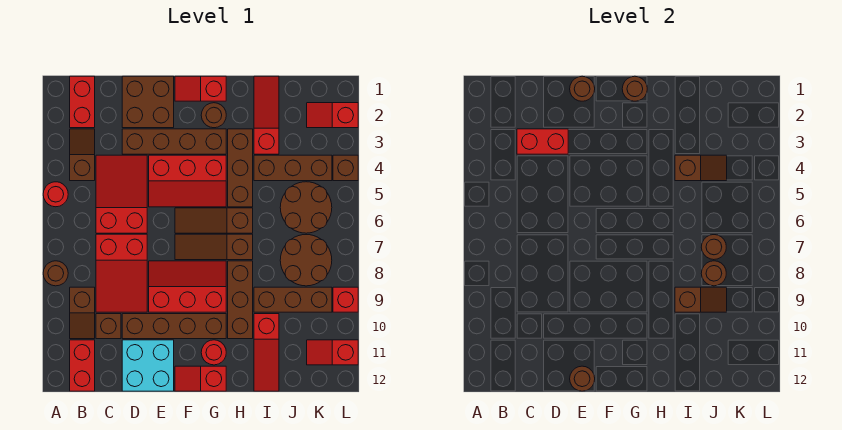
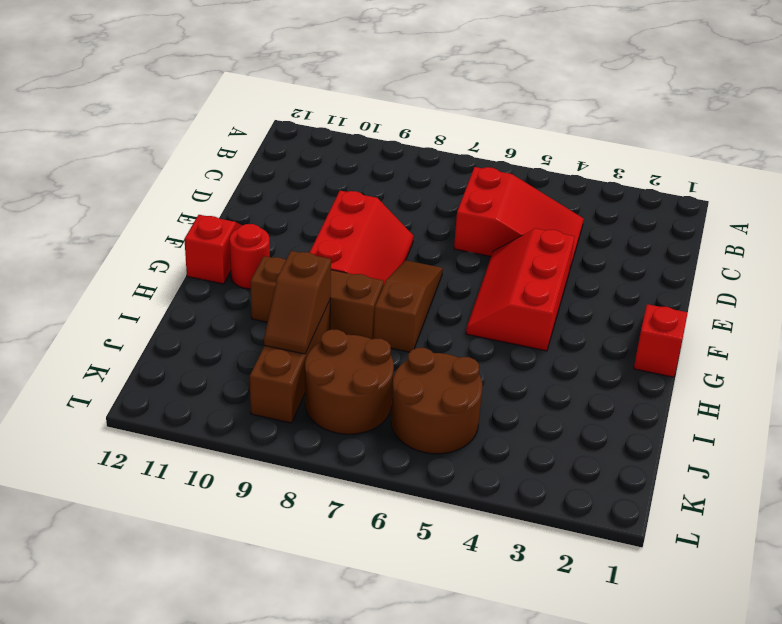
none -> red round brick A5 level 1
none -> brown round brick A8 level 1
none -> red brick B1:B2 level 1
none -> brown slope B3:B4 level 1 top 4

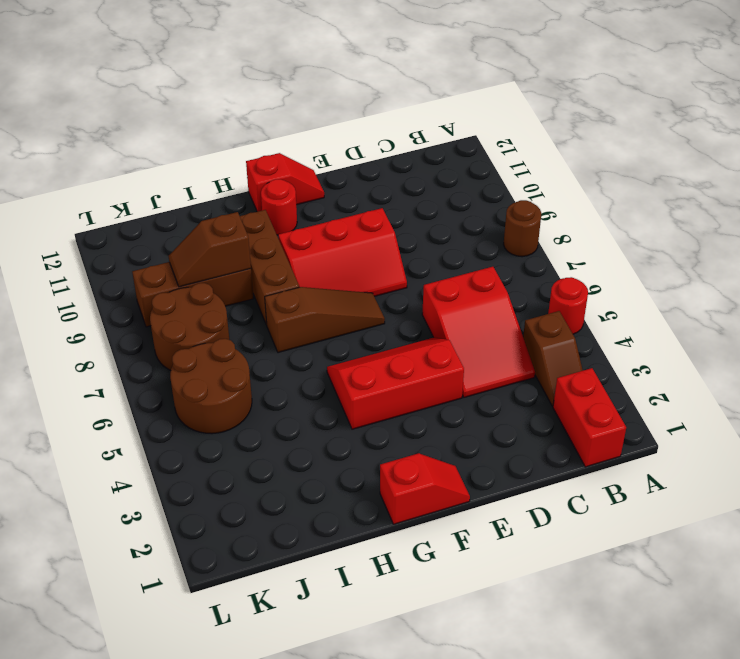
none -> brown slope B9:B10 level 1 top 9
none -> red brick B11:B12 level 1
none -> red slope C7:D9 level 1 top 7
none -> brown brick C10 level 1

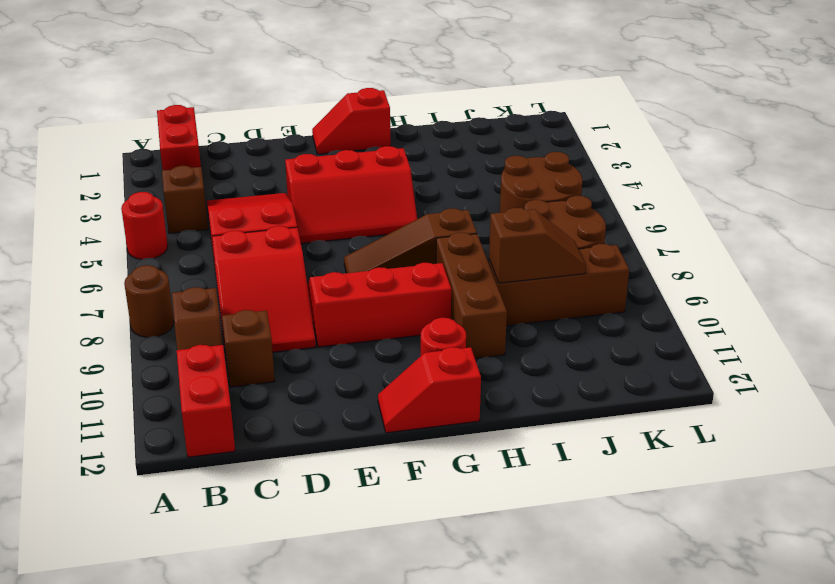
none -> brown brick D1:E2 level 1
none -> brown brick D3:G3 level 1
none -> brown brick D10:G10 level 1
none -> cyan brick D11:E12 level 1

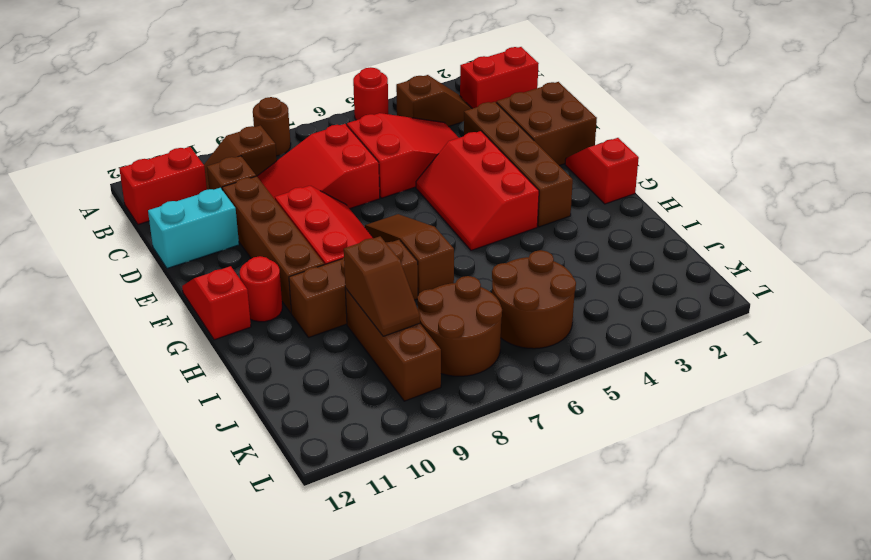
cyan brick D11:D12 level 1 -> cyan brick D11:E12 level 1
none -> brown slope F6:H6 level 1 top H
none -> brown round brick G2 level 1
none -> brown brick H3:H5 level 1
none -> red slope I1:I3 level 1 top 3

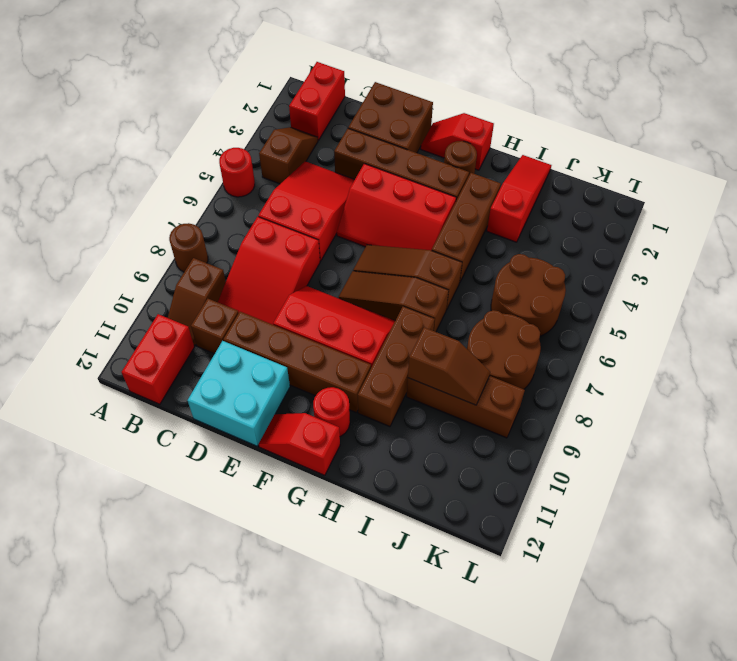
none -> brown brick I4:K4 level 1
none -> red slope I10:I12 level 1 top 10
none -> red slope K2:L2 level 1 top L
none -> red slope K11:L11 level 1 top L

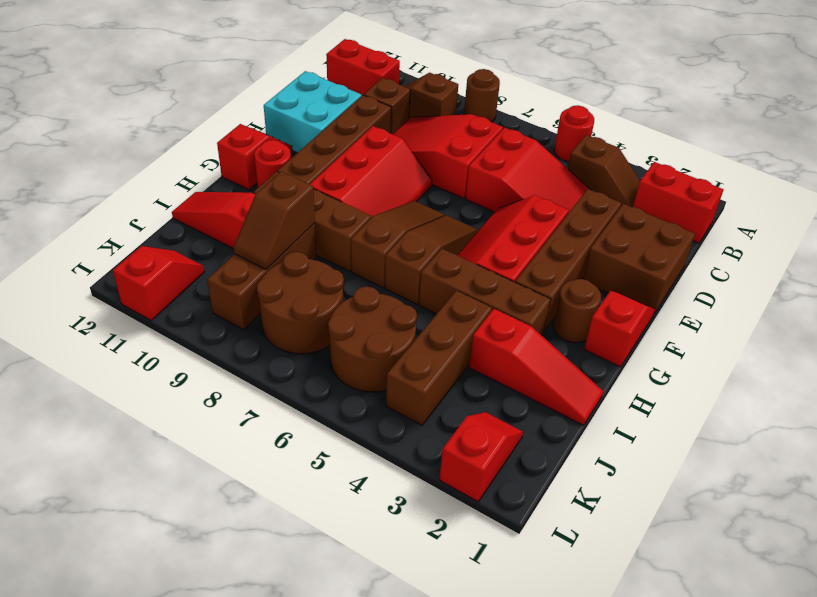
none -> brown brick L4 level 1
none -> red brick L9 level 1
none -> red brick C3:D3 level 2
none -> brown round brick E1 level 2

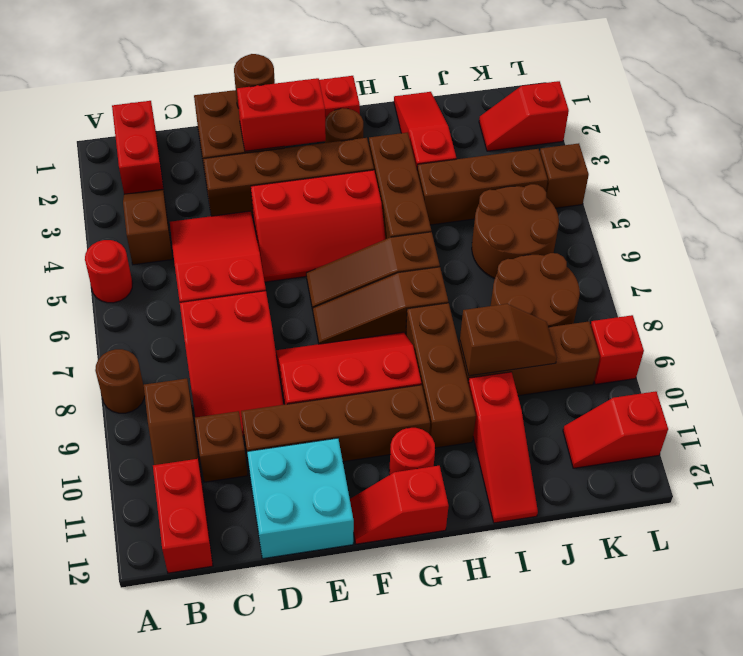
red brick E2:F2 level 2 -> red brick C3:D3 level 2
none -> brown round brick E12 level 2
none -> brown round brick G1 level 2
none -> brown slope I4:J4 level 2 top I
none -> brown round brick J7 level 2

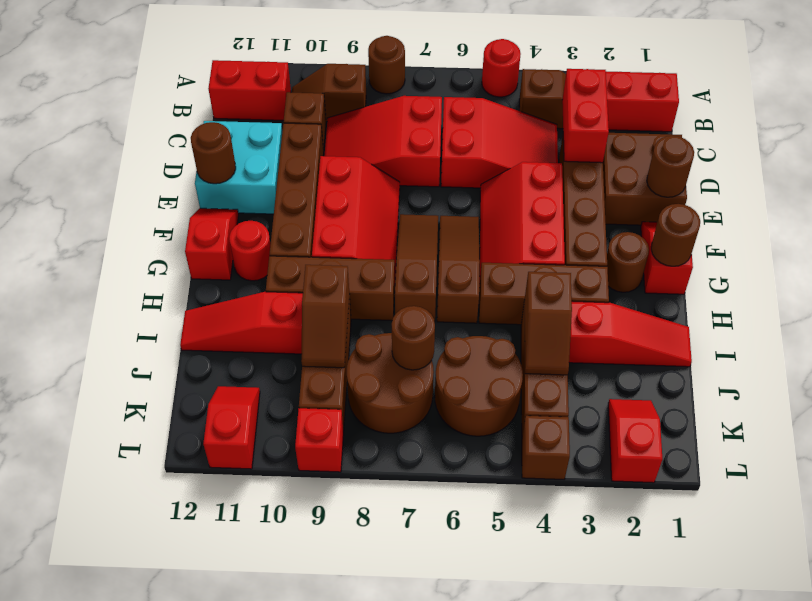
none -> brown round brick J8 level 2

